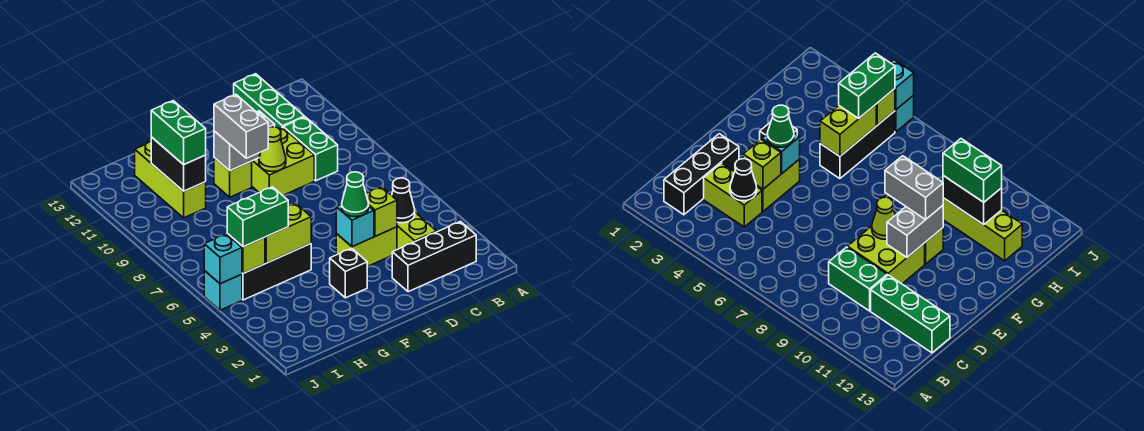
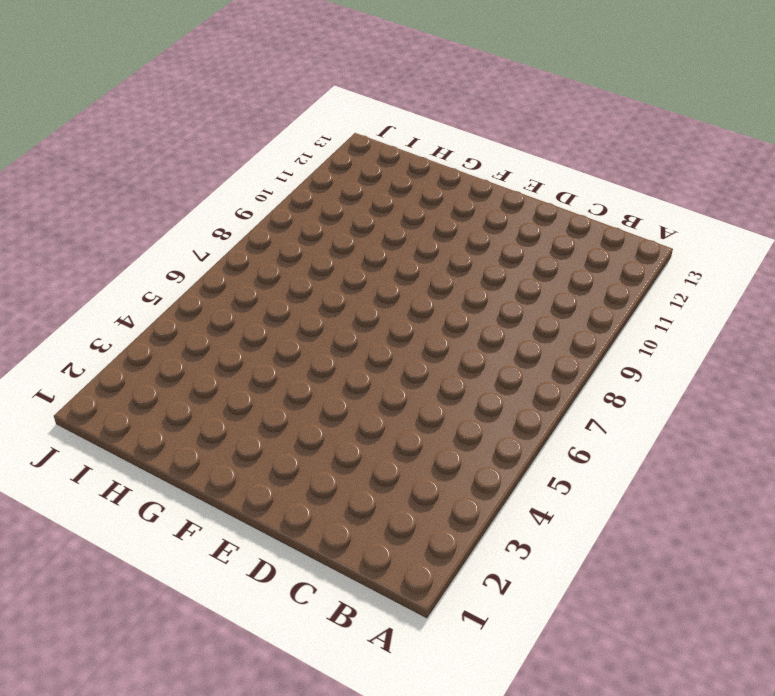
none -> black brick B2:D2 level 1
none -> lime brick C3:C4 level 1
none -> green brick C9:C10 level 1

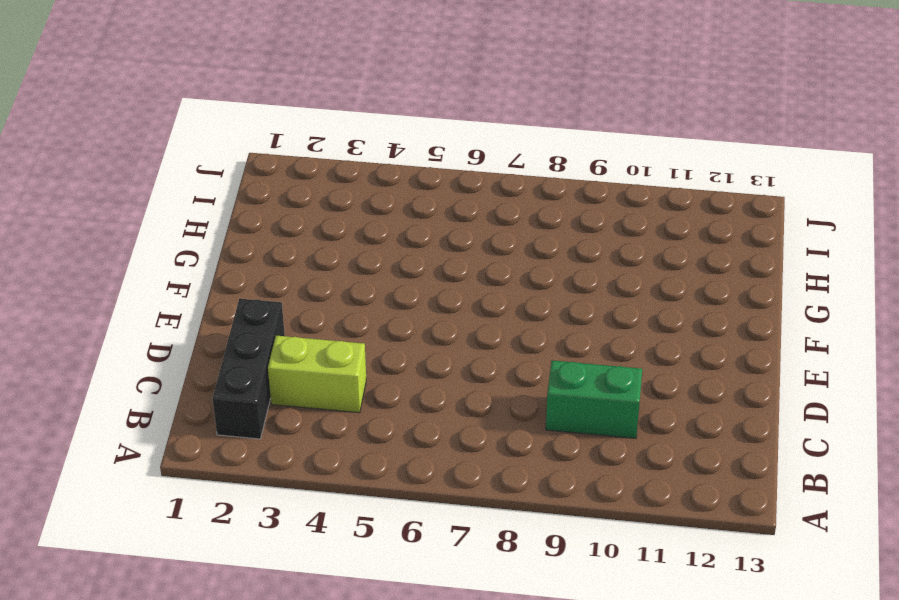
none -> green brick C11:C13 level 1
none -> lime brick D4:E4 level 1
none -> lime brick D9:E10 level 1

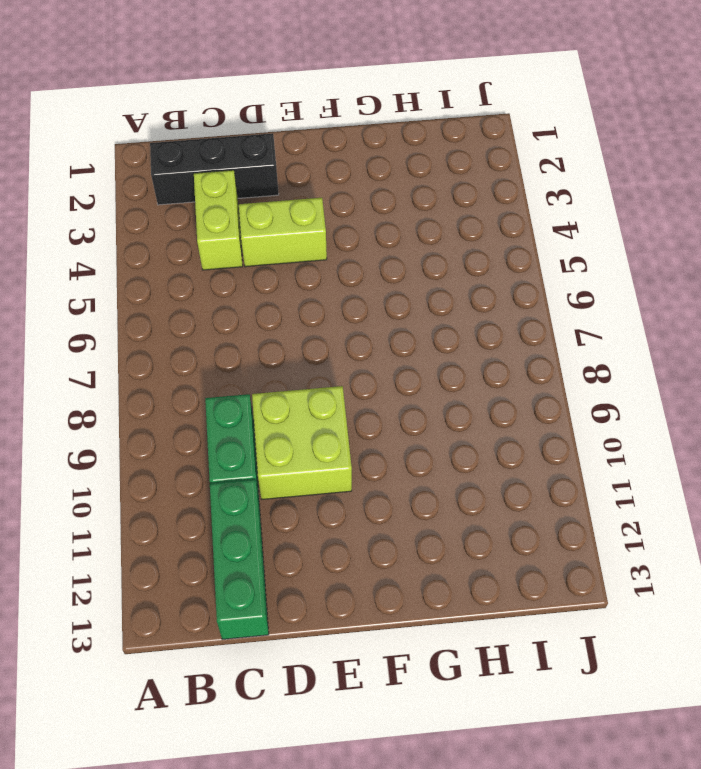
none -> black brick F3 level 1
none -> lime brick F10 level 1
none -> black brick G5:I5 level 1

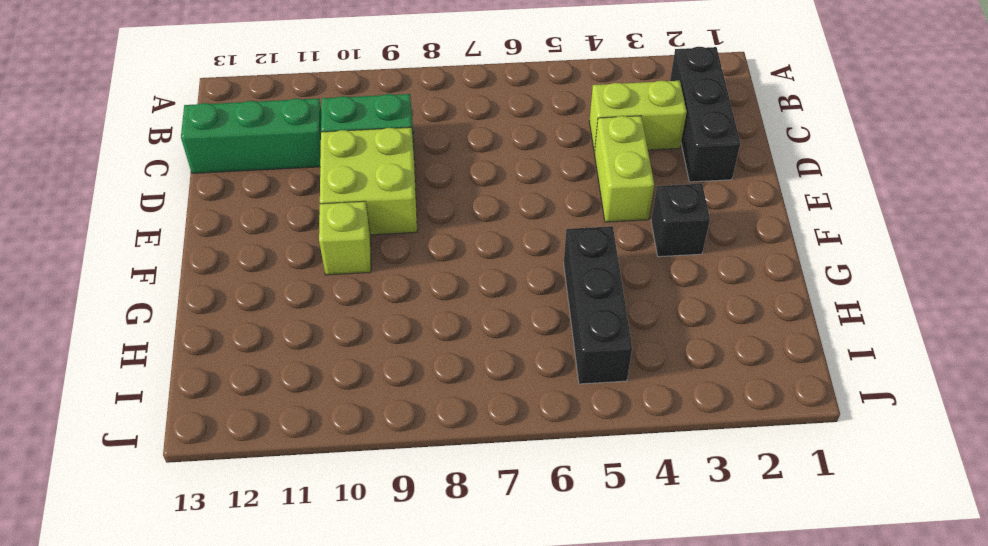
none -> lime brick H10:H12 level 1
none -> cyan brick J5 level 1
none -> black cone C4 level 2

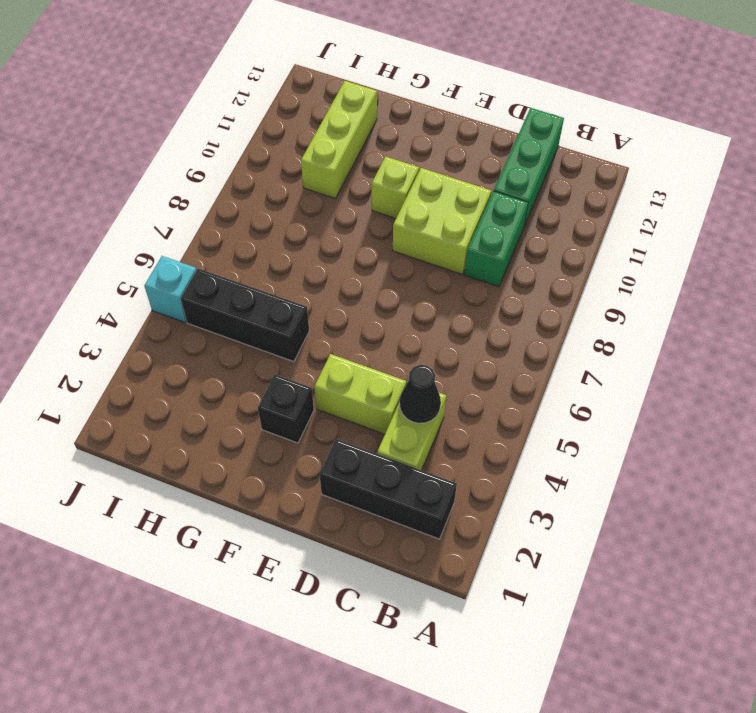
none -> lime brick D4 level 2
none -> cyan brick E4 level 2
none -> lime cone E9 level 2

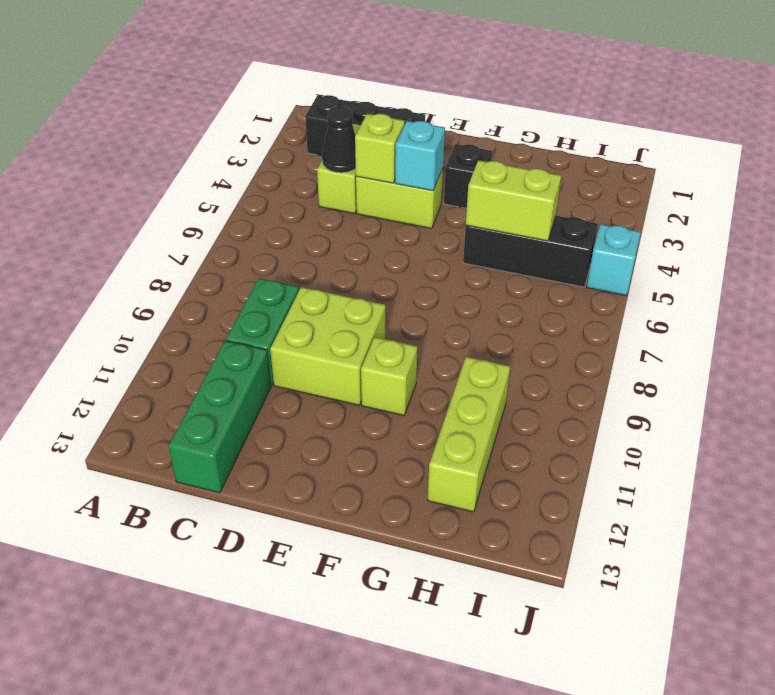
none -> lime cone E9 level 2
none -> grey brick E10:F10 level 2
none -> black brick H10:H11 level 2

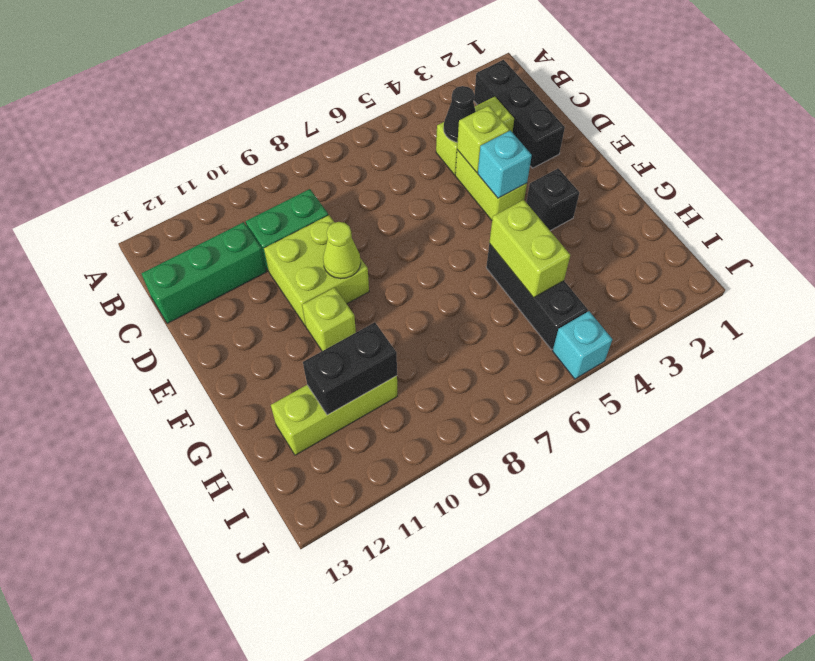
none -> grey brick E10:F10 level 2
none -> lime brick I5 level 2
none -> cyan brick J5 level 2

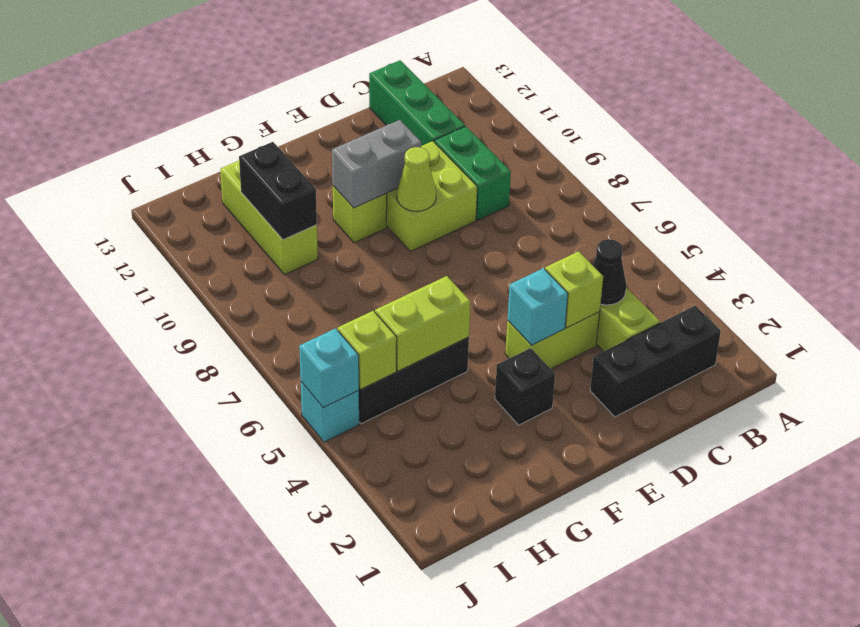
none -> green cone E4 level 3
none -> grey brick F9:F10 level 3
none -> green brick H5:I5 level 3

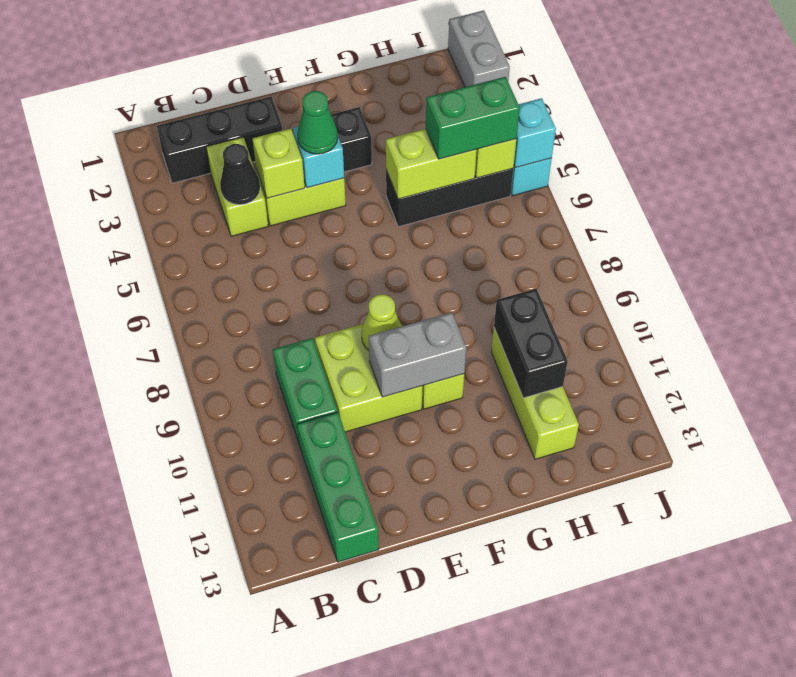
grey brick J1:J2 level 1 -> grey brick F9:F10 level 3
none -> green brick H10:H11 level 3

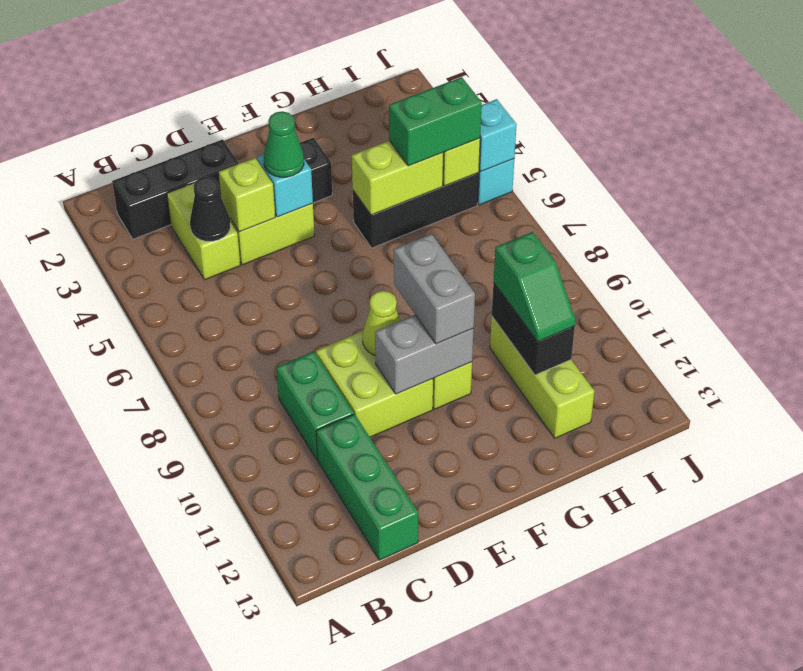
green slope H10:H11 level 3 top 10 -> green brick H10:H11 level 3

